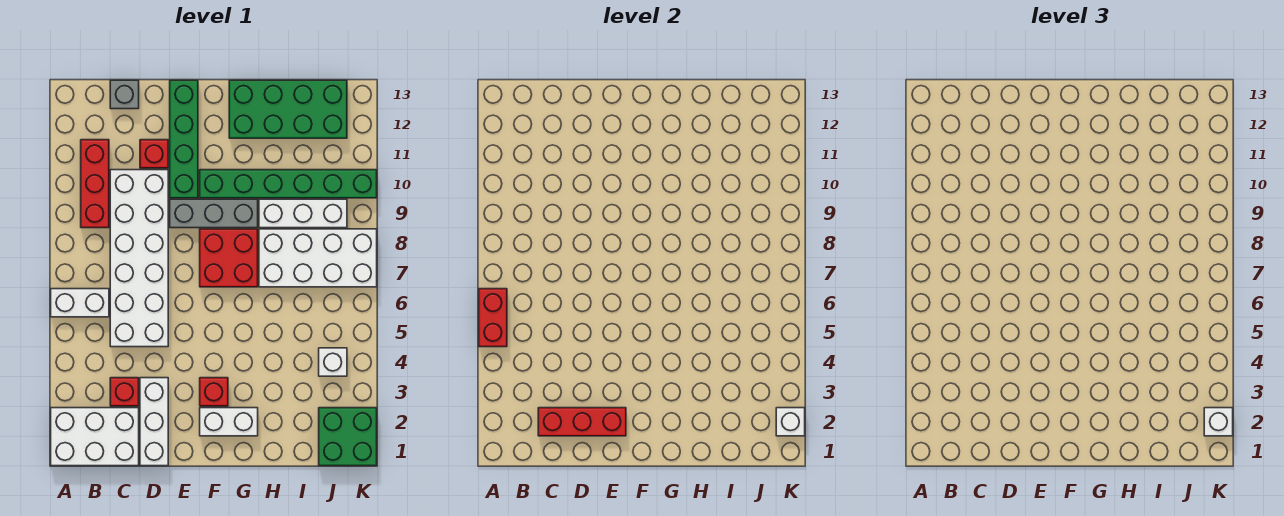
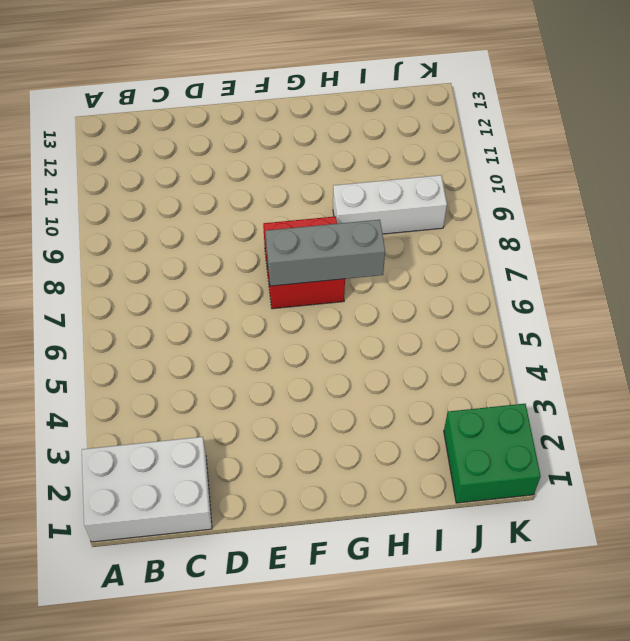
grey brick F7:H7 level 2 -> grey brick E9:G9 level 1
none -> white brick A6:B6 level 1
none -> red brick B9:B11 level 1
none -> red brick C3 level 1

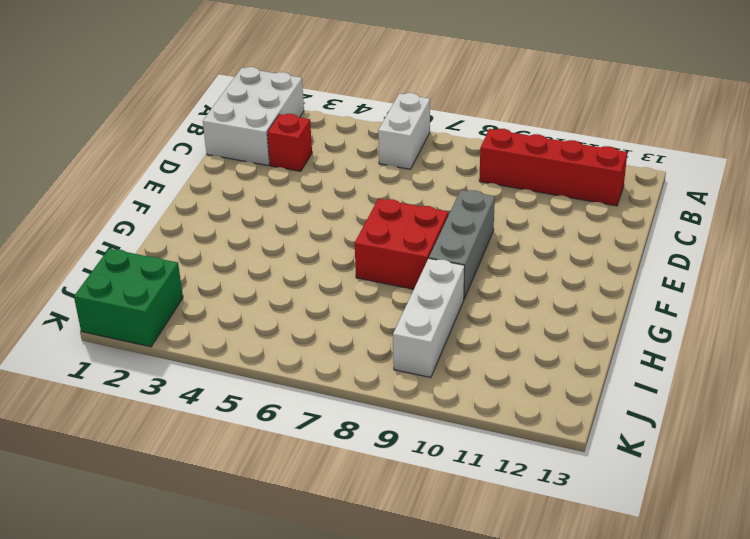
red brick B9:B12 level 1 -> red brick B9:B11 level 1
none -> white brick C5:D10 level 1
none -> grey brick C13 level 1
none -> white brick D1:D3 level 1

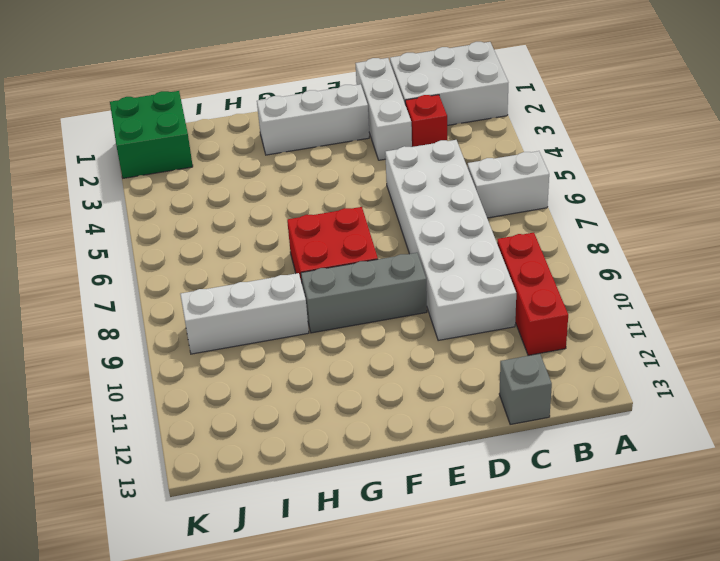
white brick E2:G2 level 1 -> white brick F2:G2 level 1
none -> red brick D11 level 1
none -> green brick E10:E13 level 1
none -> red brick F3 level 1

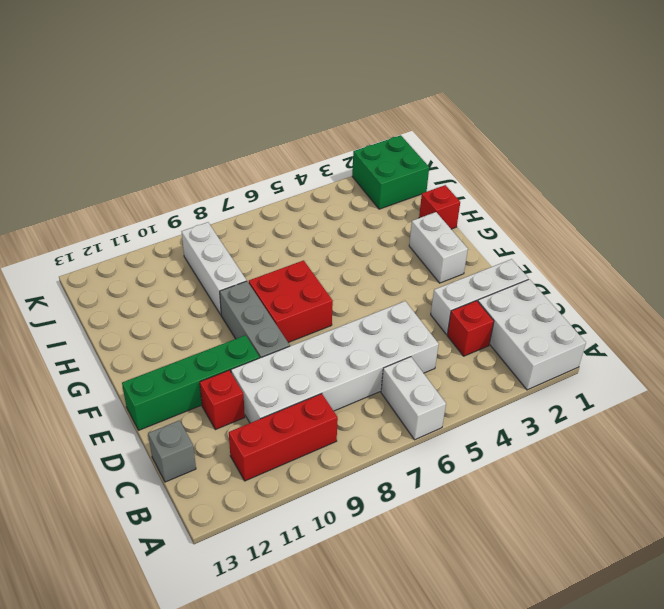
red brick H1 level 1 -> red brick F3 level 1
none -> green brick F10:K10 level 1
none -> green brick G12:J13 level 1
none -> white brick H7:K8 level 1

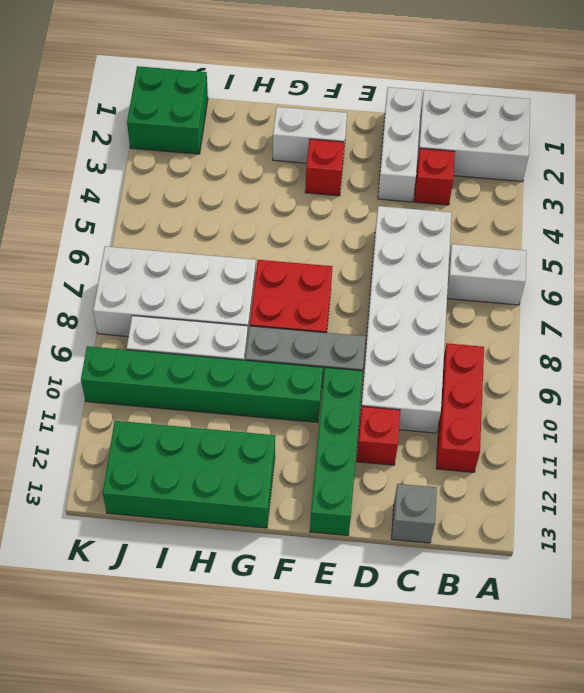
none -> white brick J4 level 1
none -> red brick A5:A6 level 2
none -> red brick C2:E2 level 2

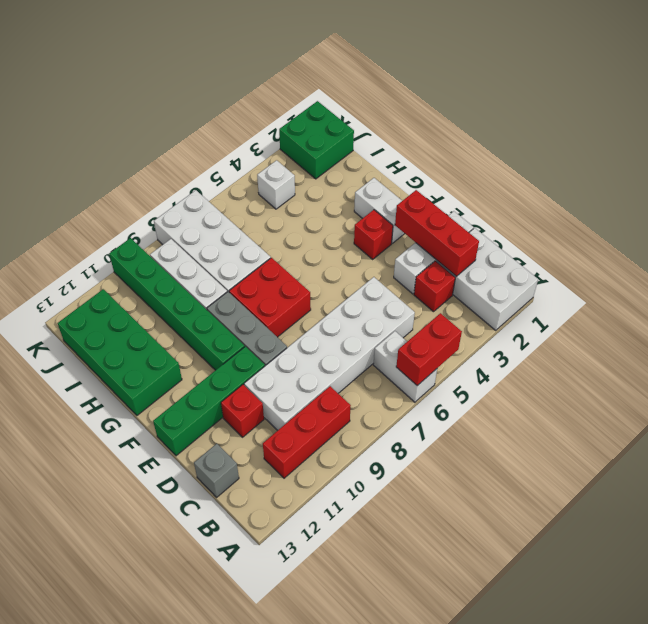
none -> white brick K2 level 2
none -> white brick K2 level 3

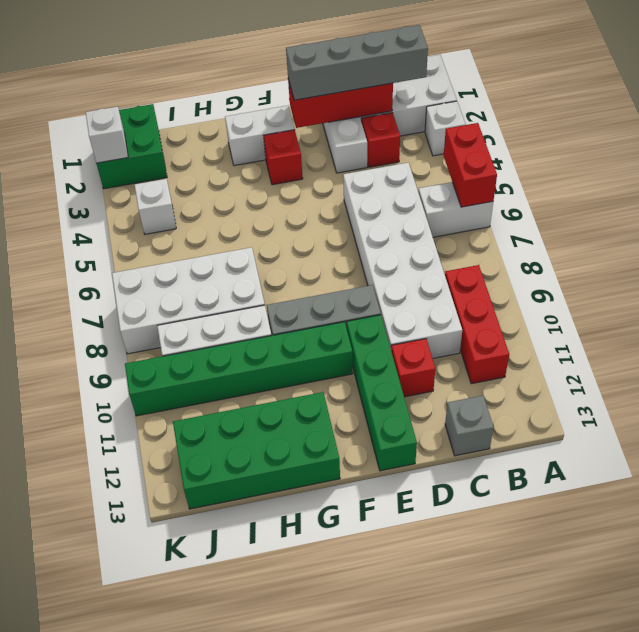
white brick A3 level 1 -> white brick K2 level 3
grey brick B2:E2 level 3 -> none
none -> red brick F7:G8 level 1

